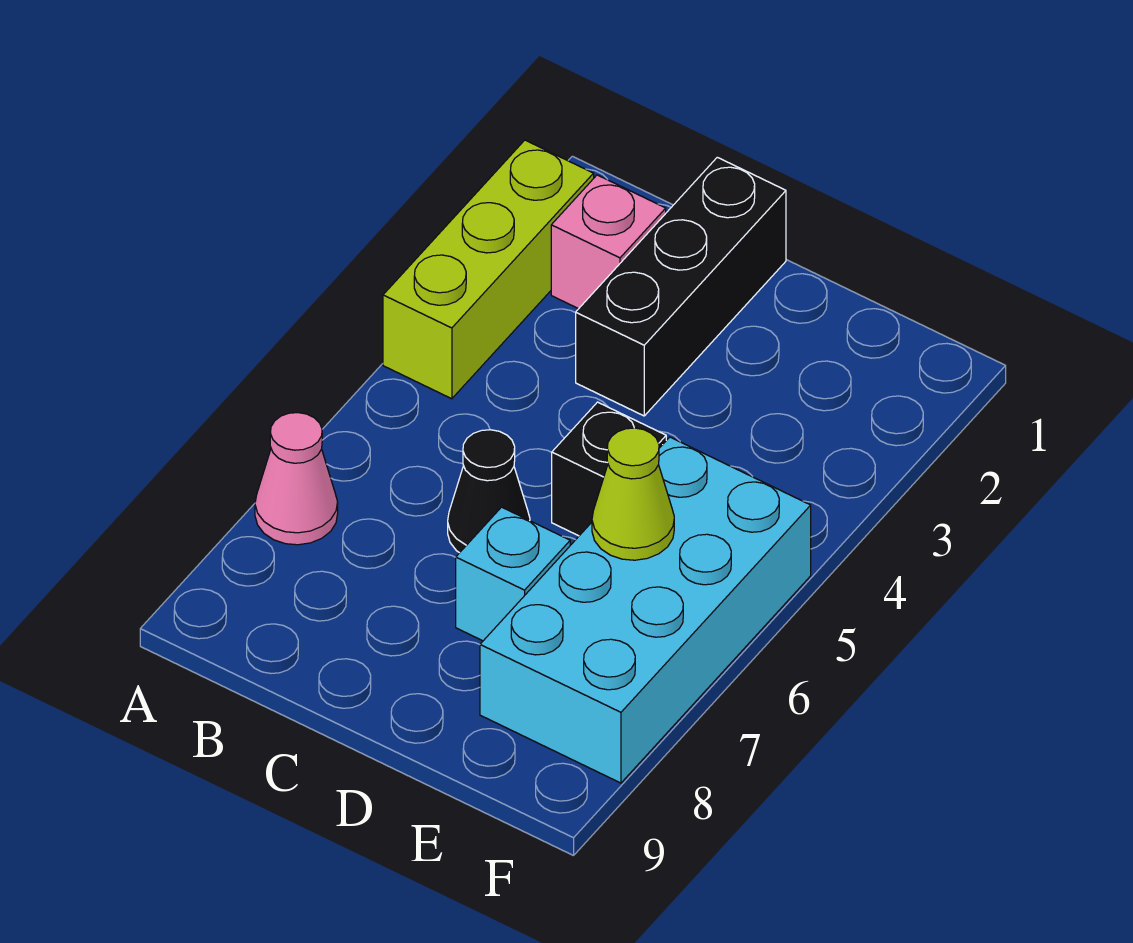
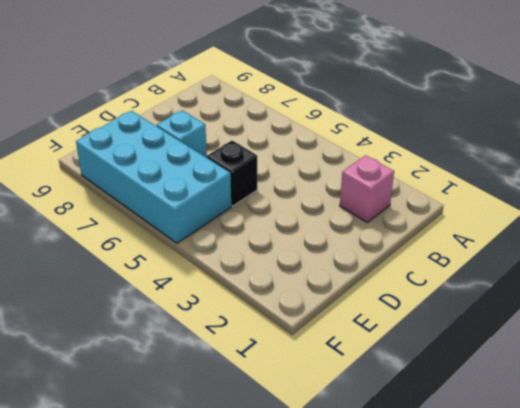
none -> lime brick A2:A4 level 1
none -> pink cone A7 level 1

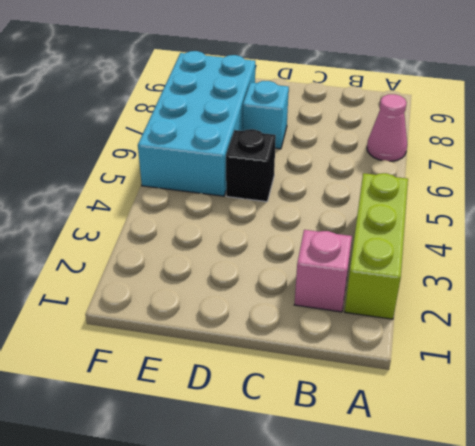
none -> black brick C1:C3 level 1
none -> black cone C6 level 1

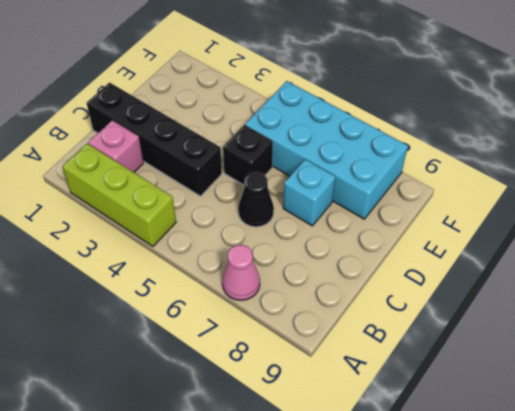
black brick C1:C4 level 1 -> black brick C1:C3 level 1
none -> lime cone E6 level 2

